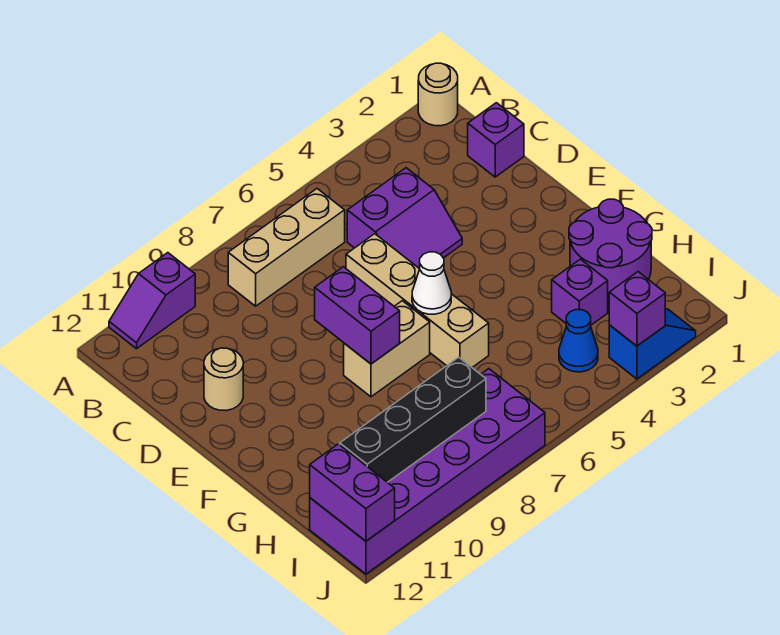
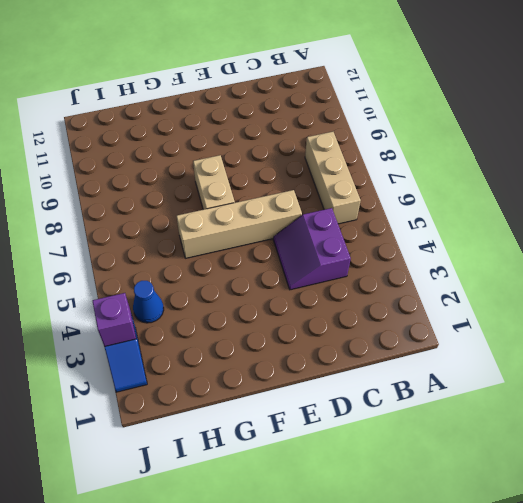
none -> tan round brick A1 level 1
none -> purple slope A10:A11 level 1 top 10
none -> purple brick C1 level 1

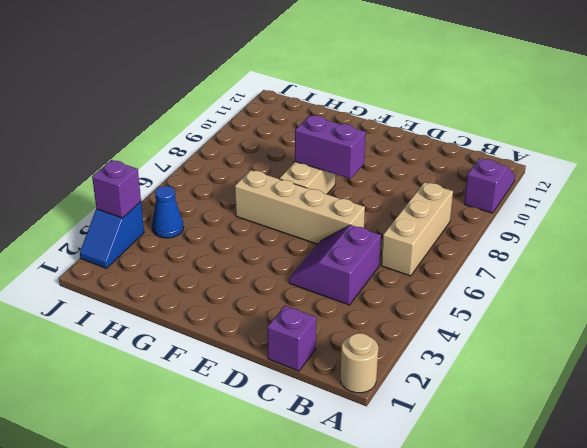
none -> tan round brick D11 level 1
none -> purple round brick G1:H2 level 1
none -> purple brick H3 level 1

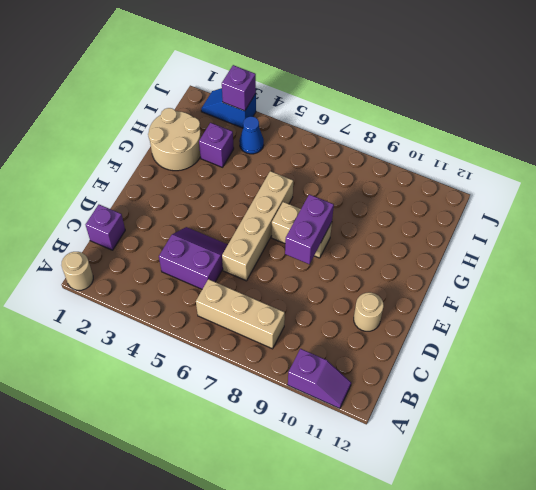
tan round brick G1:H2 level 1 -> purple round brick G1:H2 level 1
none -> purple brick I7:J12 level 1
none -> white cone F6 level 2
none -> black brick I8:I11 level 2

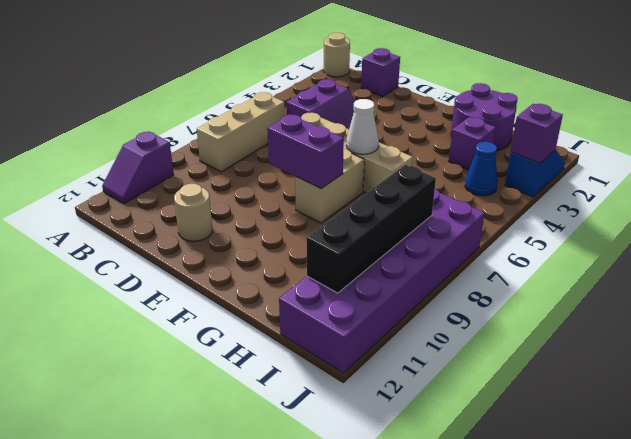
none -> purple brick I12:J12 level 2

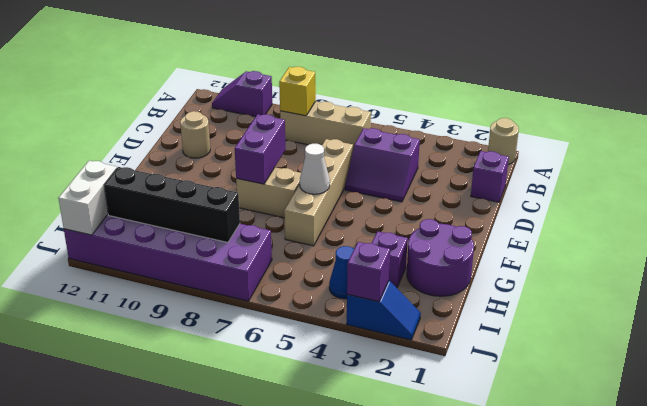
yellow brick B8 level 2 -> none
white brick I12:J12 level 2 -> purple brick I12:J12 level 2

